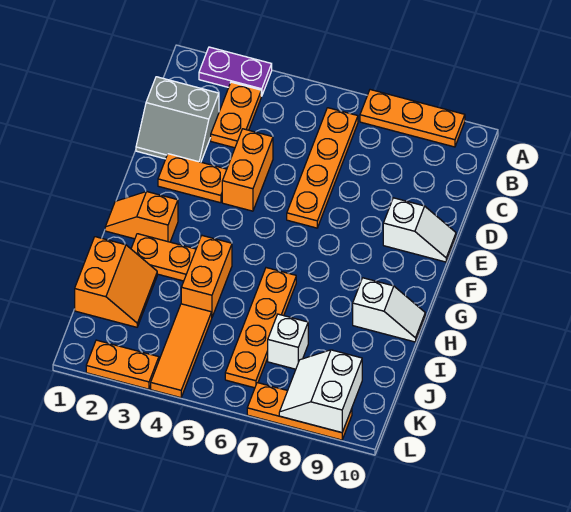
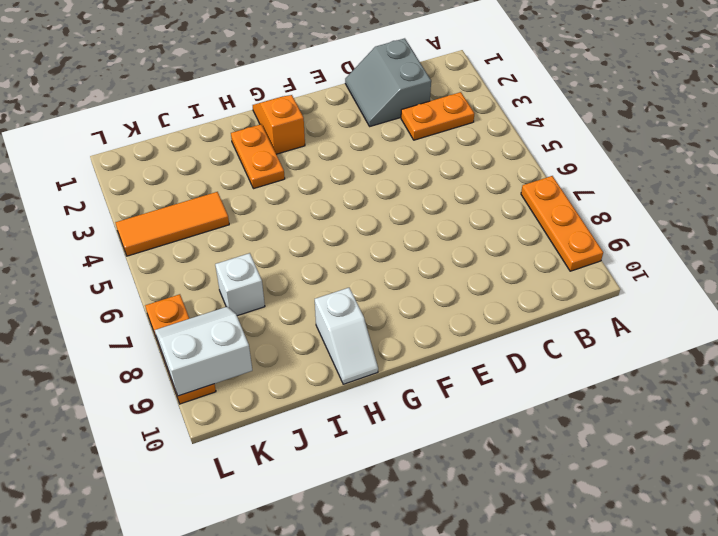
none -> purple plate A2:A3 level 1
none -> orange plate B6:E6 level 1
none -> orange brick D4:E4 level 1

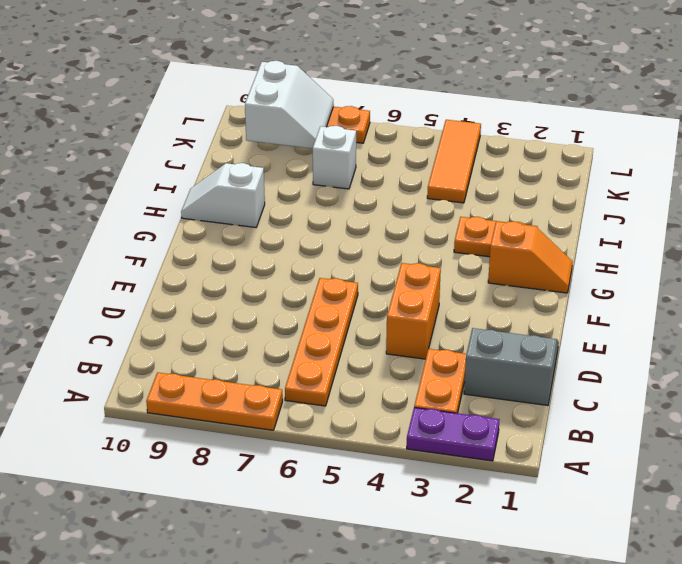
none -> orange plate E2:E3 level 1
none -> white slope E9:E10 level 1 top 9
none -> orange brick H4:I4 level 1

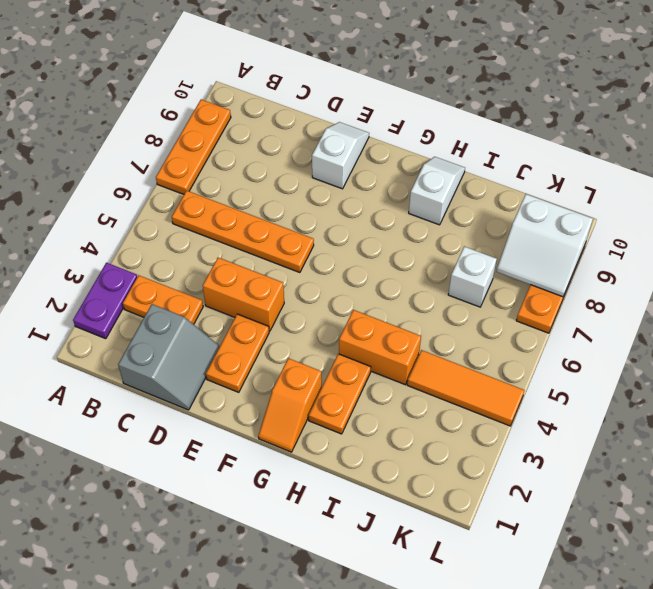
none -> orange plate H6:K6 level 1
none -> orange slope I1:J2 level 1 top 1
none -> orange plate L2:L3 level 1

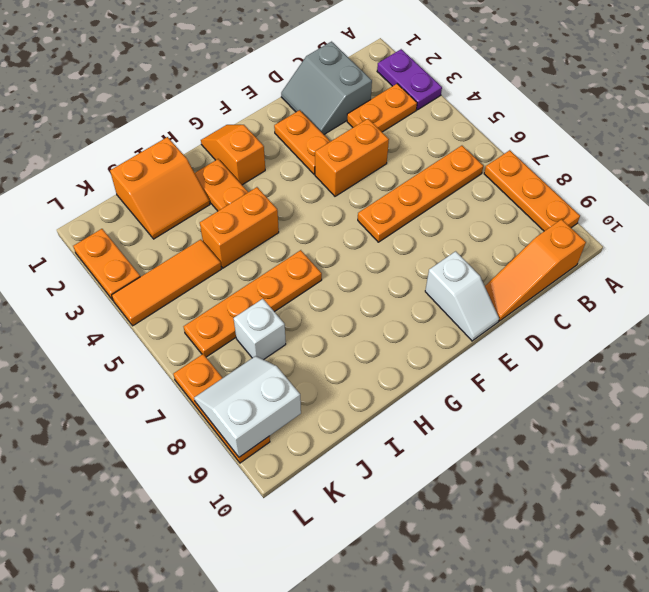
orange slope B10:D10 level 1 top B -> none
none -> white slope H9:H10 level 1 top 9

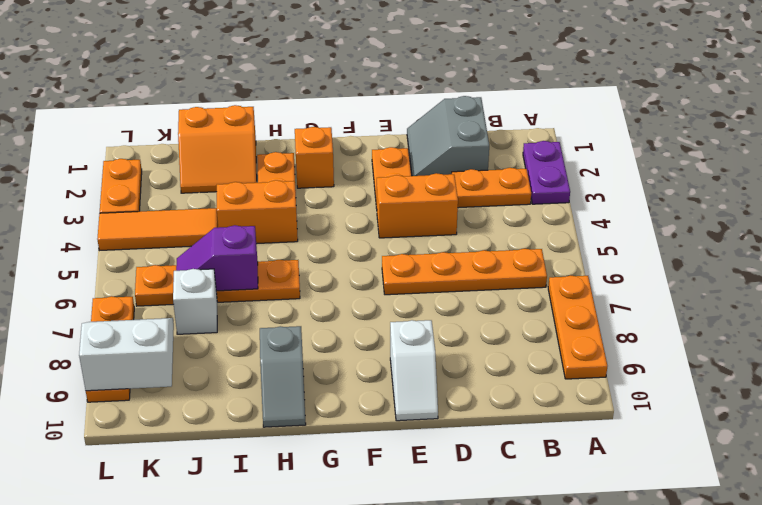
grey slope H9:H10 level 1 top 9 -> white slope H9:H10 level 1 top 9
purple slope I6:J6 level 2 top I -> none

